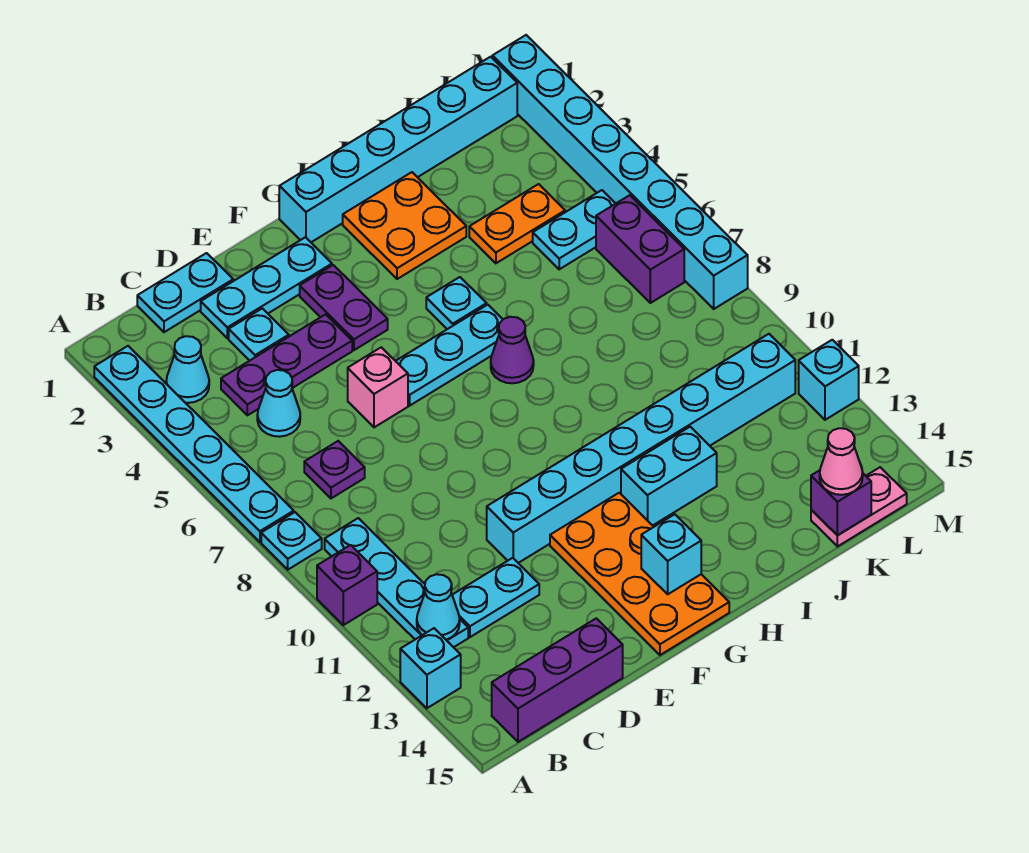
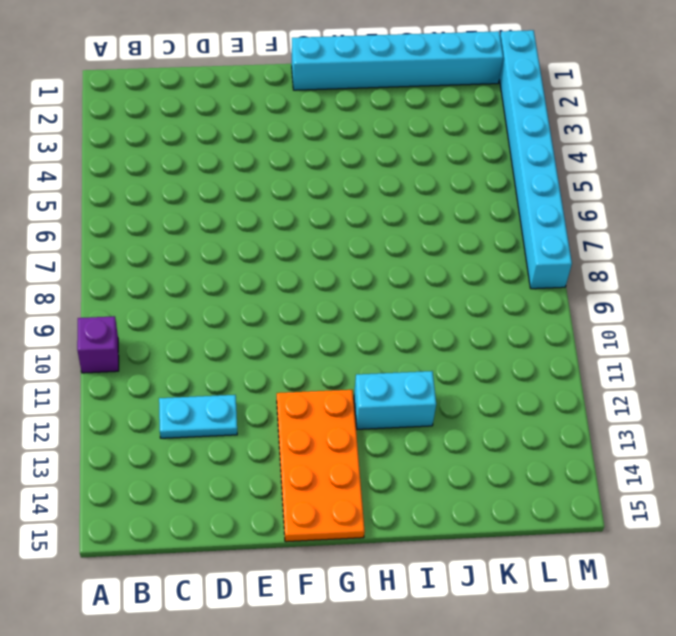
none -> cyan plate A2:A7 level 1
none -> cyan plate A8 level 1
none -> cyan brick A13 level 1
none -> cyan cone B3 level 1

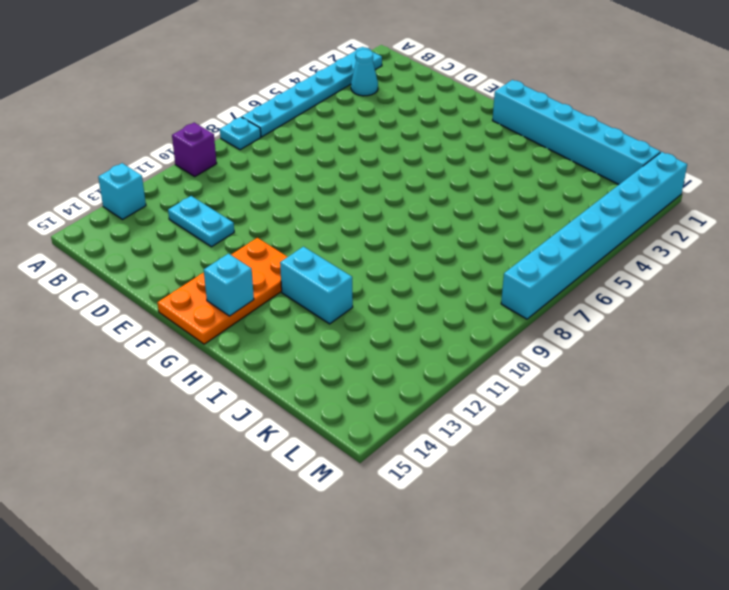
none -> cyan plate B9:B12 level 1
none -> purple brick B15:D15 level 1
none -> cyan plate C1:D1 level 1
none -> purple plate C4:E4 level 1

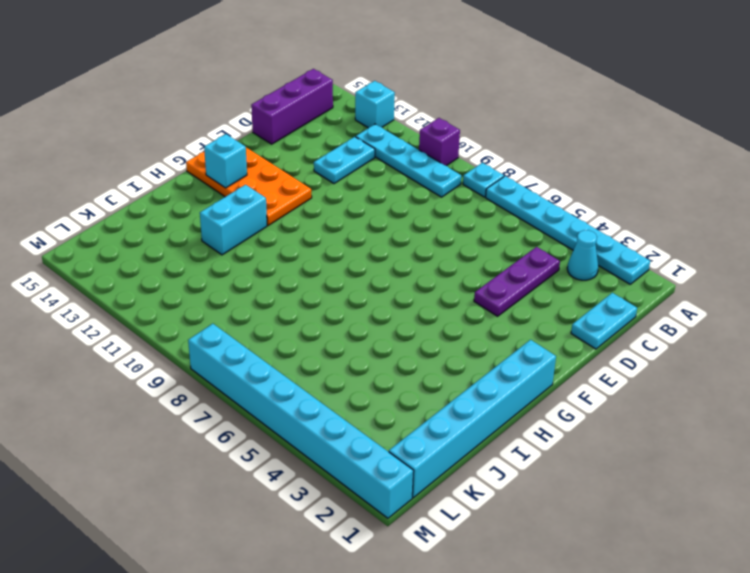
none -> cyan cone C5 level 1
none -> purple plate C7 level 1
none -> cyan plate D2:F2 level 1
none -> cyan plate D3 level 1

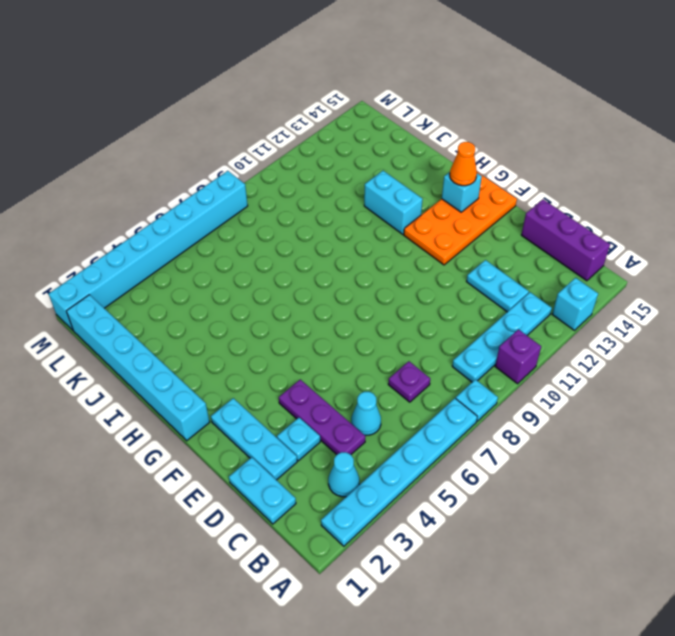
orange cone G14 level 3 -> none
none -> pink brick E6 level 1
none -> cyan brick E11:L11 level 1
none -> purple plate F3:F4 level 1
none -> cyan plate F6:H6 level 1

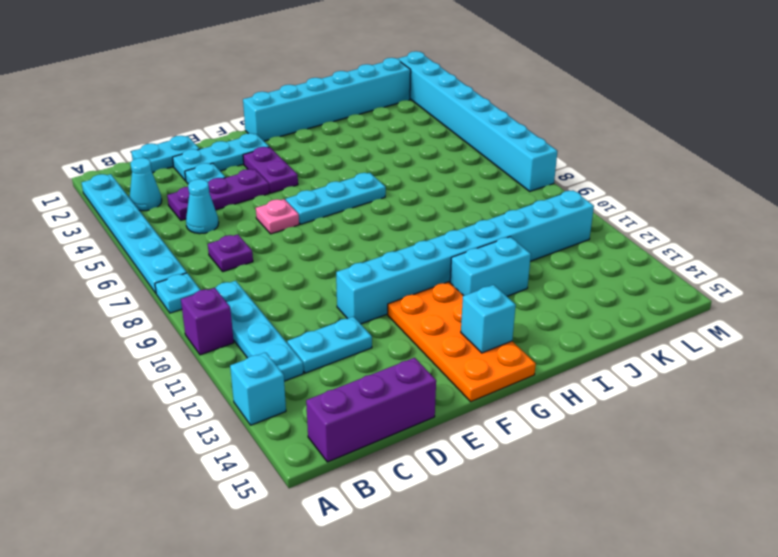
pink plate E6 level 1 -> pink brick E6 level 1
none -> orange plate H2:I3 level 1
none -> cyan plate H5 level 1
none -> purple cone H7 level 1
none -> orange plate J4:K4 level 1

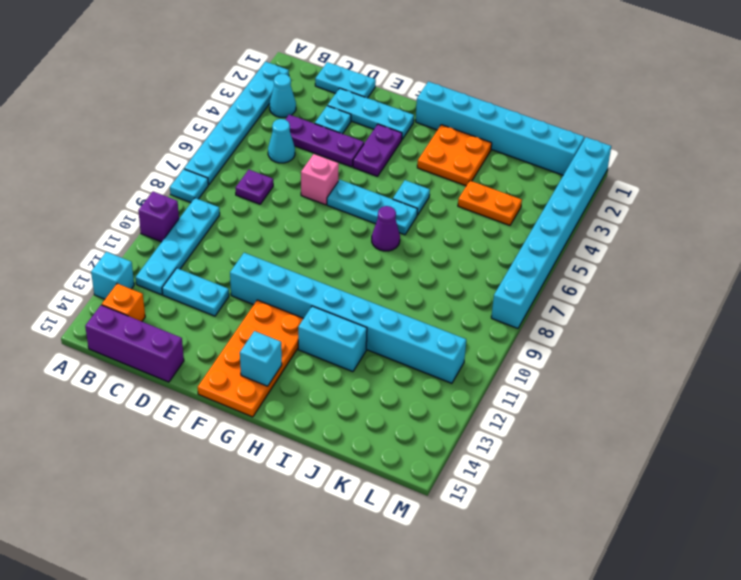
orange brick B14 level 1 -> none
none -> cyan plate K5:L5 level 1
none -> pink plate K15:L15 level 1
none -> purple brick L6:L7 level 1
none -> cyan brick M12 level 1

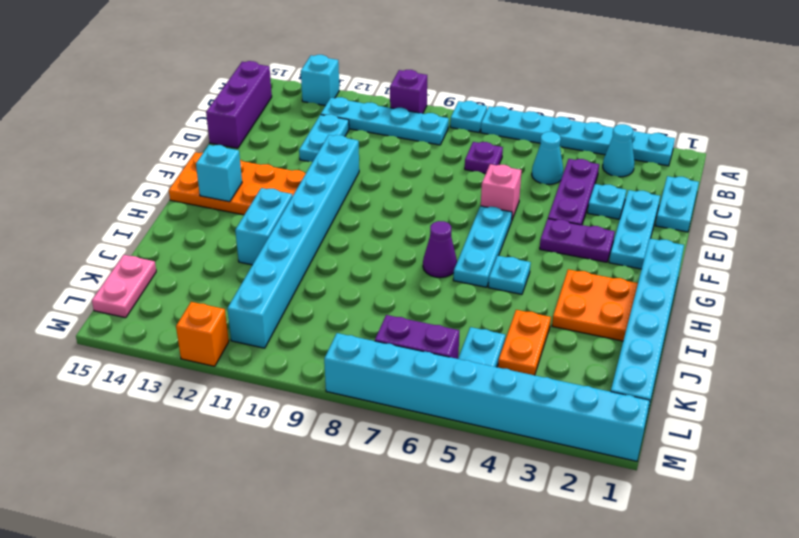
orange brick M12 level 1 -> cyan brick M12 level 1
none -> cyan cone B12 level 2
none -> purple brick K15 level 2
none -> pink cone K15 level 3

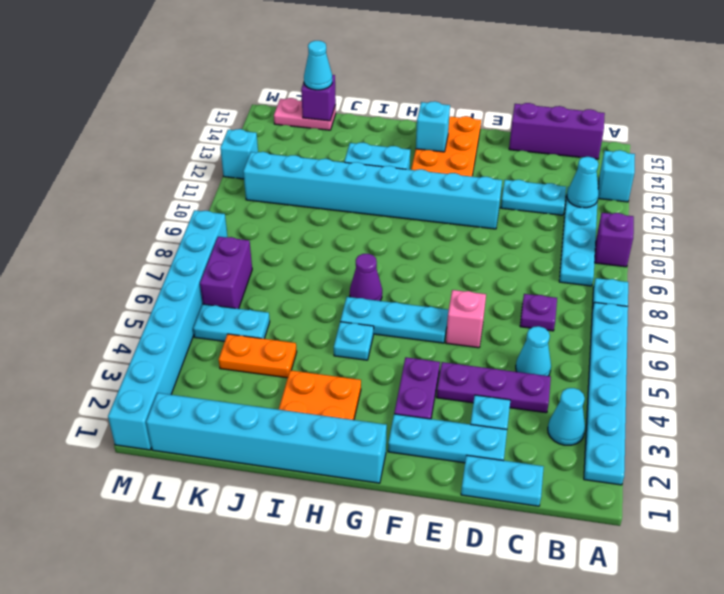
cyan cone K15 level 3 -> pink cone K15 level 3

